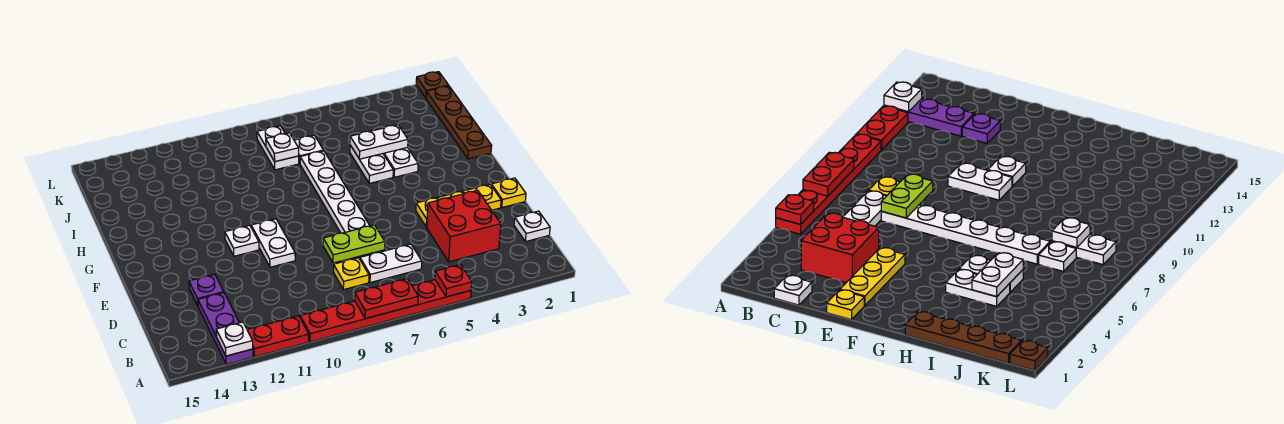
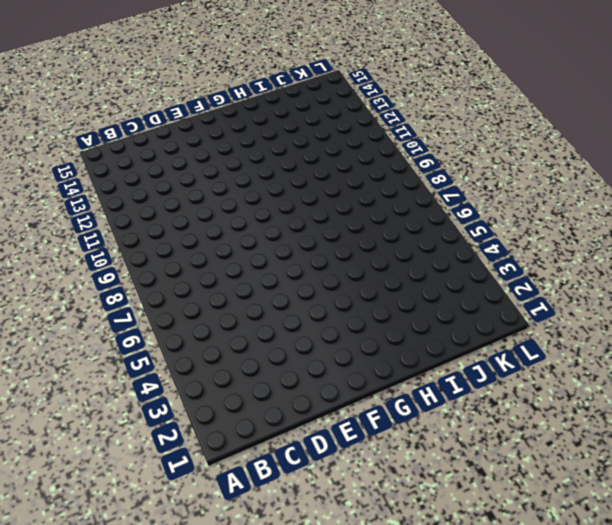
none -> red plate A5:A10 level 1
none -> red plate A11:A12 level 1
none -> purple plate A13:C13 level 1

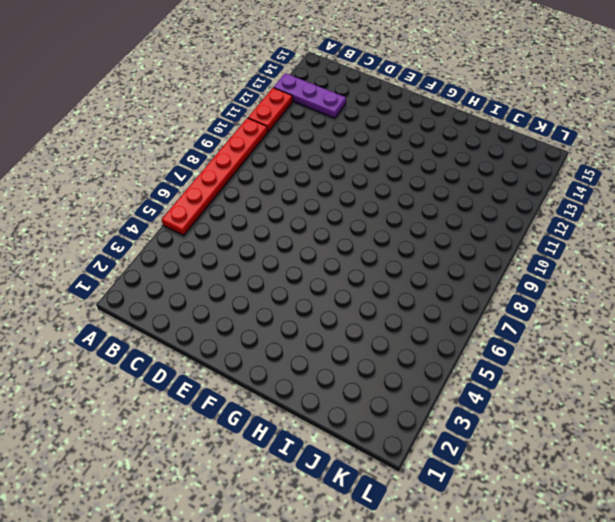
none -> white plate C1 level 1
none -> red brick C3:D4 level 1
none -> white plate C6:C7 level 1

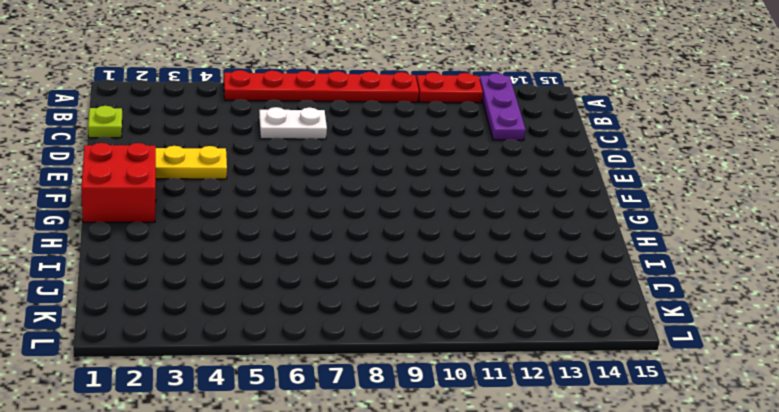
lime plate C1 level 1 -> white plate C1 level 1
red brick F1:G2 level 1 -> red brick C3:D4 level 1
none -> yellow plate C8 level 1
none -> white plate D7:I7 level 1
none -> purple plate D13 level 1

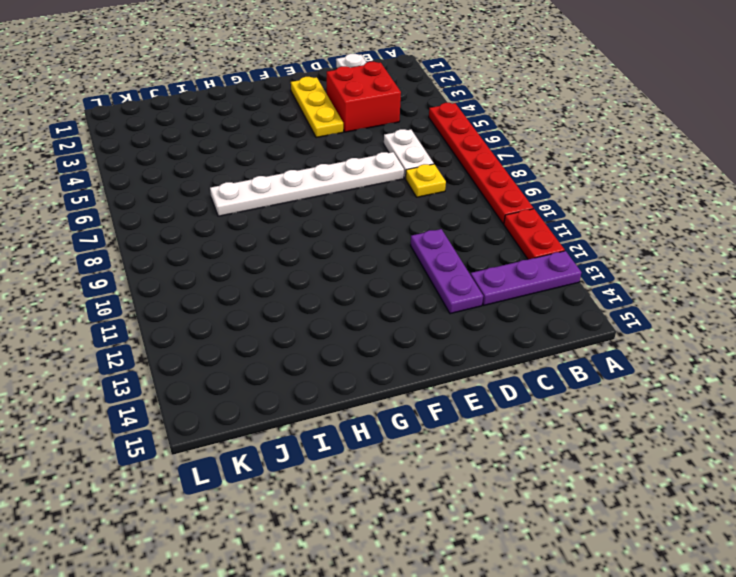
purple plate D11:D13 level 1 -> purple plate D13 level 1
none -> yellow plate E1 level 1
none -> white plate E10:F10 level 1
none -> white plate F11 level 1

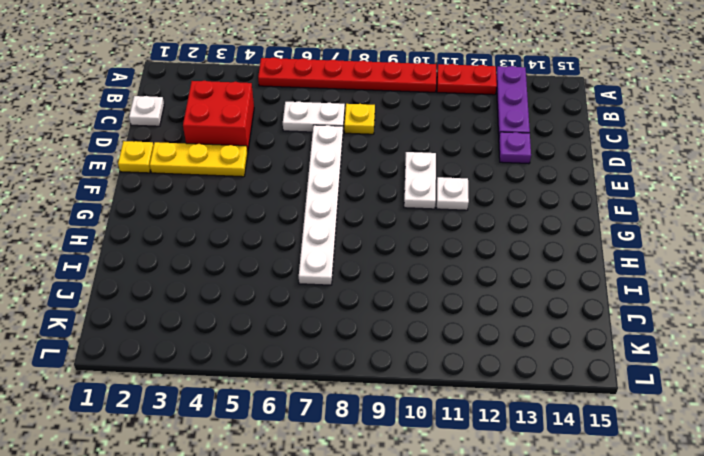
none -> brown plate H1:K1 level 1
none -> white plate H4:I4 level 1
none -> white plate H5:I5 level 1

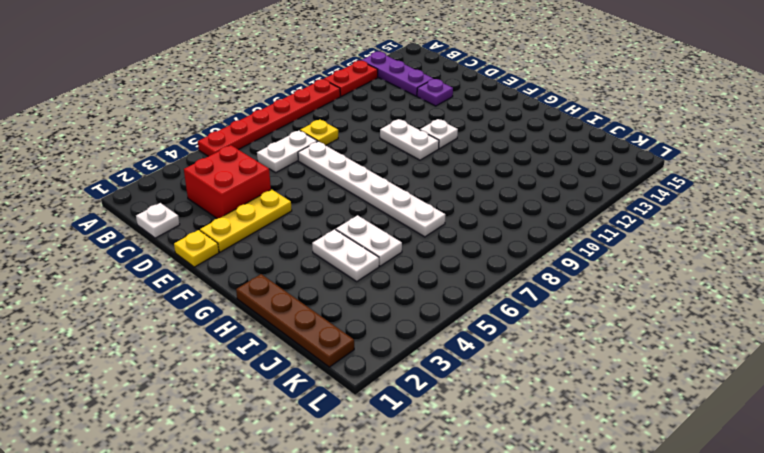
none -> white plate J7 level 1
none -> white plate J8:K8 level 1
none -> brown plate L1 level 1

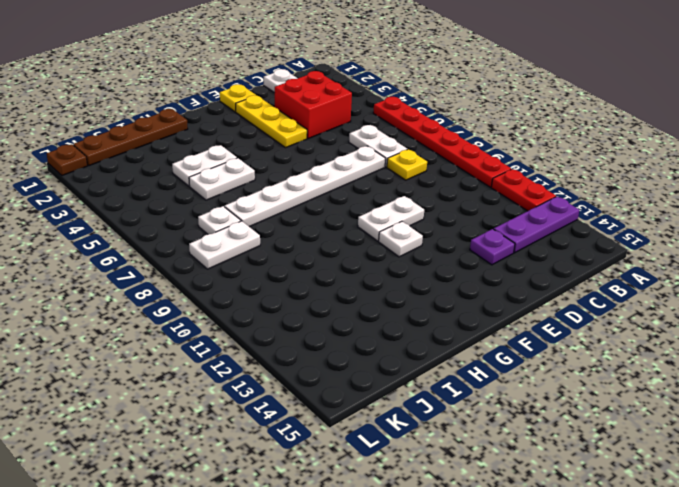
none -> red plate A5 level 2
none -> red plate A7:A8 level 2
none -> white plate A13 level 2

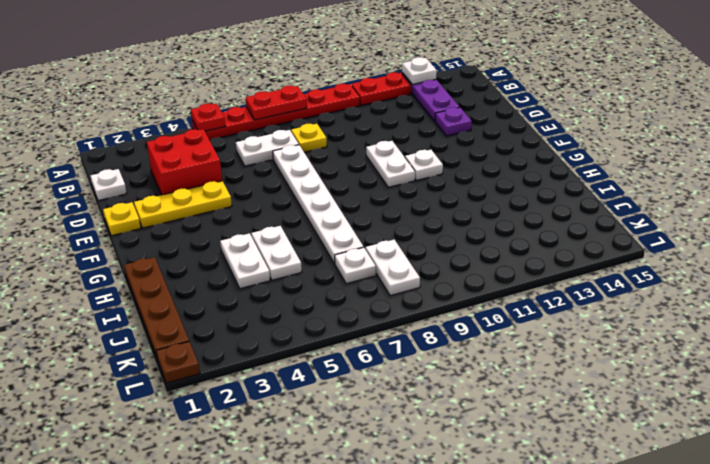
none -> lime plate D7:D8 level 2
none -> white plate I4:I5 level 2
none -> white plate J8 level 2

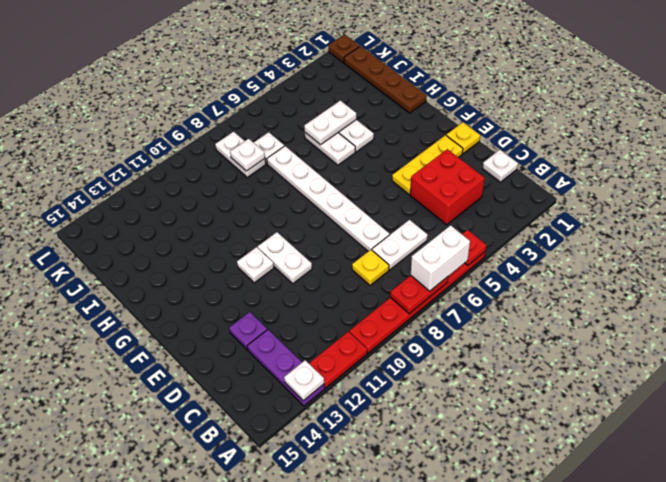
white brick A6:A7 level 3 -> none
none -> lime plate D7:D8 level 2

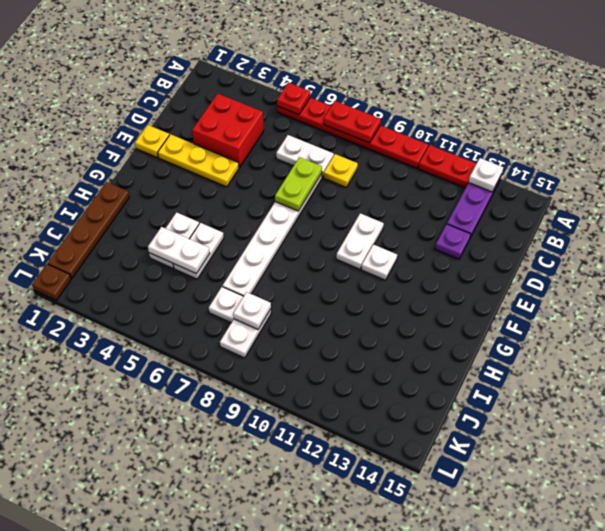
lime plate D7:E7 level 2 -> lime plate D7:D8 level 2
none -> white plate C1 level 1

